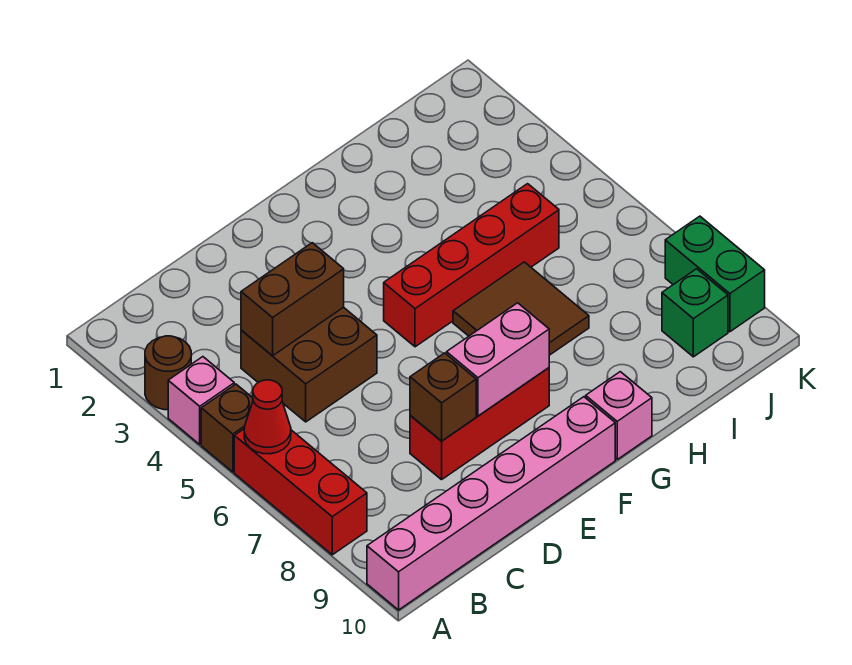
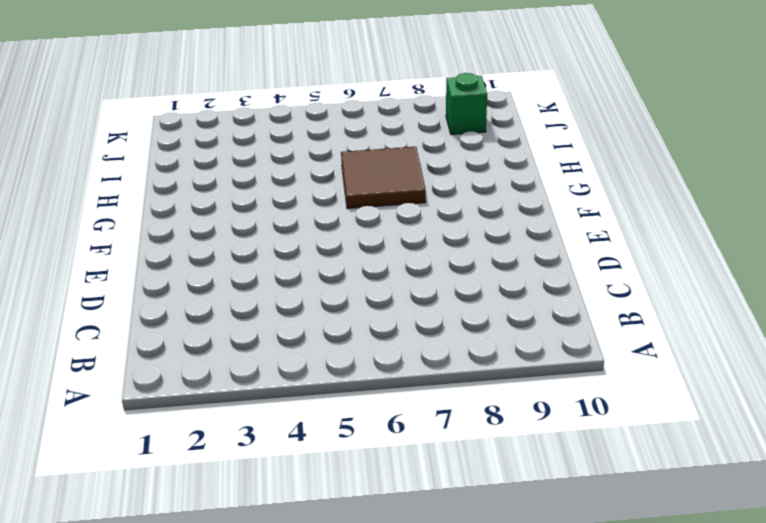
none -> brown round brick A3 level 1
none -> pink brick A4 level 1
none -> brown brick A5 level 1

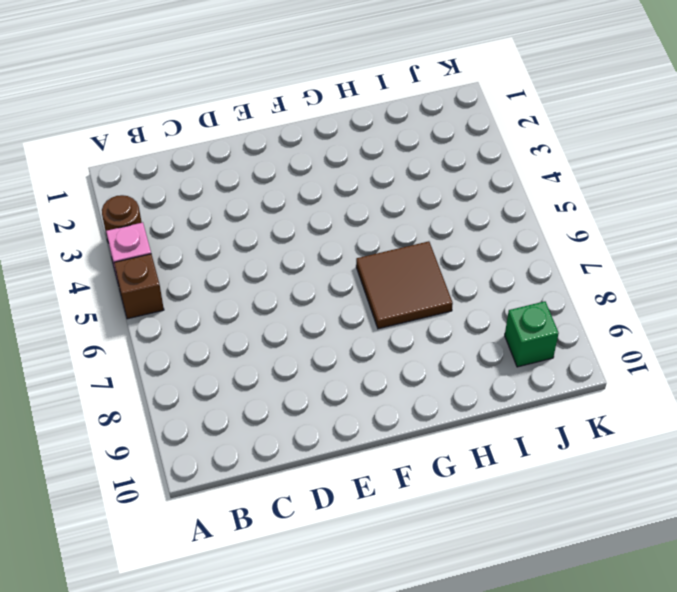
none -> red brick A6:A8 level 1
none -> pink brick A10:F10 level 1
none -> brown brick C4:D5 level 1

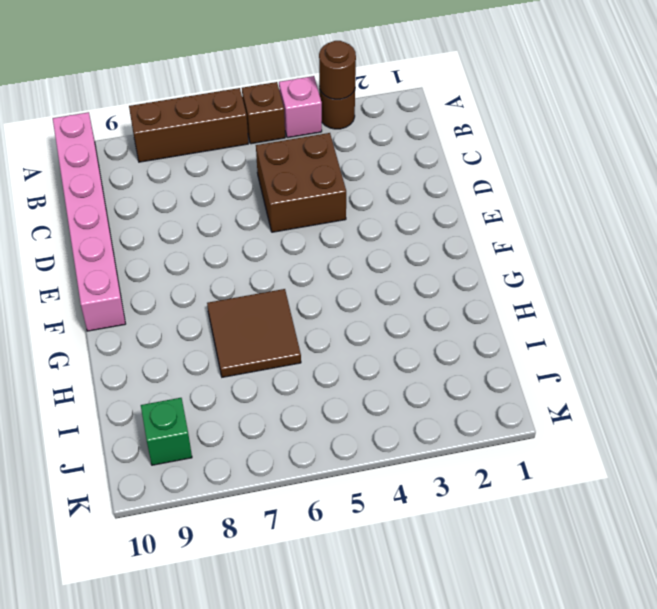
brown round brick A3 level 2 -> none
brown brick A6:A8 level 1 -> red brick A6:A8 level 1
none -> red brick D8:F8 level 1
none -> red brick F5:I5 level 1
none -> pink brick G10 level 1

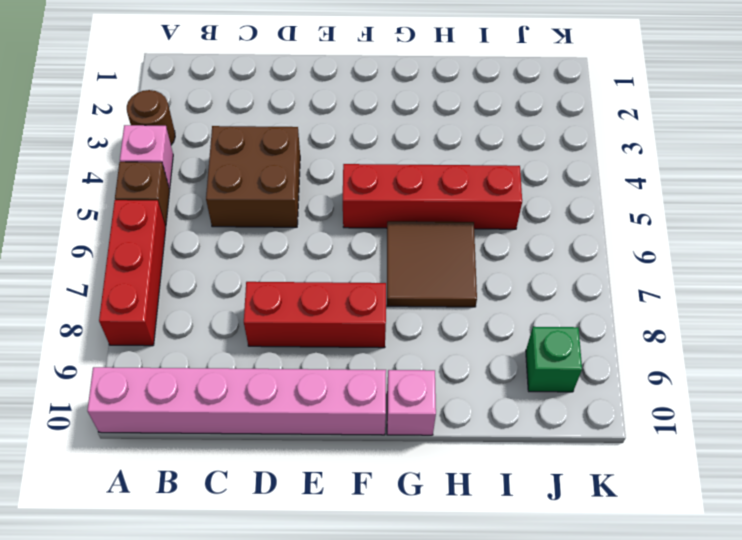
none -> green brick K8:K9 level 1
none -> red cone A6 level 2
none -> brown brick C4:D4 level 2

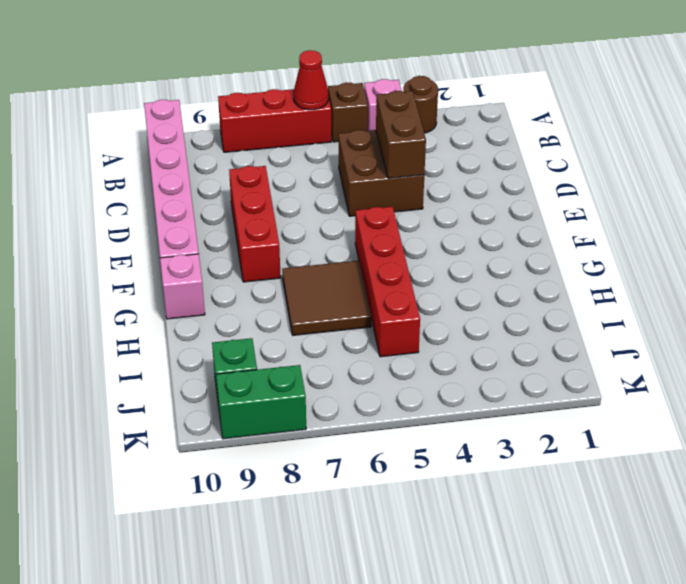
none -> brown brick D8 level 2
none -> pink brick E8:F8 level 2

